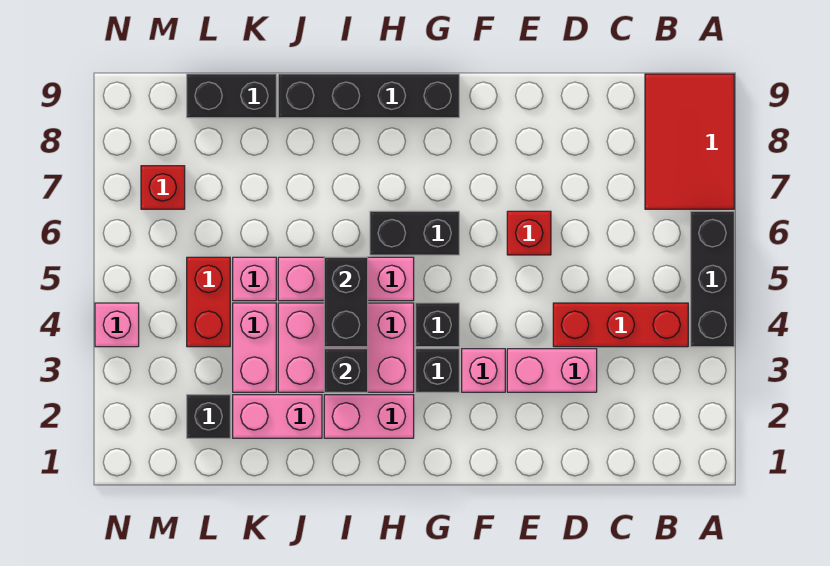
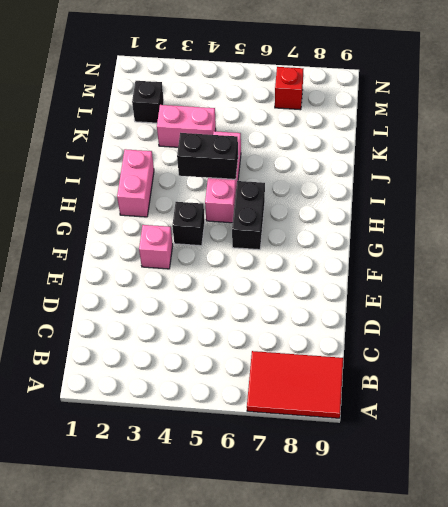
none -> black brick A4:A6 level 1
none -> red brick B4:D4 level 1
none -> pink brick D3:E3 level 1

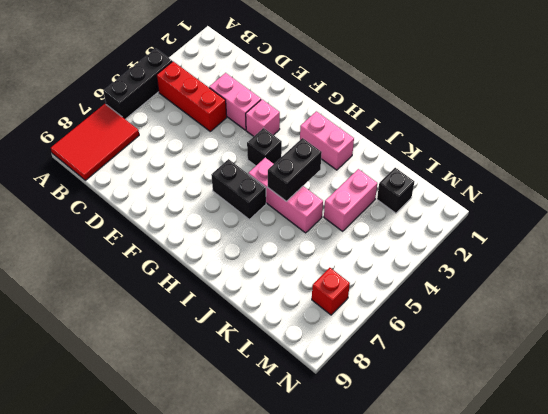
none -> red brick E6 level 1
none -> black brick G3 level 1
none -> black brick G9:J9 level 1

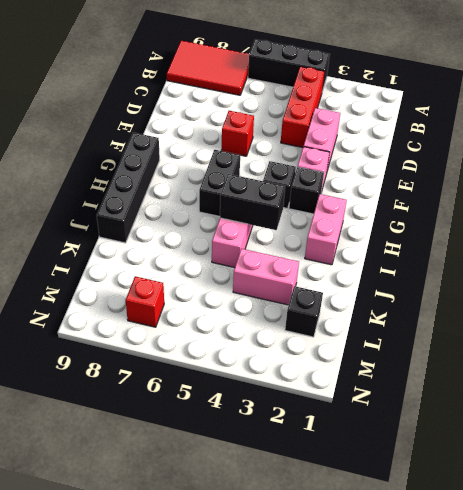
none -> pink brick H3:J4 level 1
none -> pink brick J2:K2 level 1
none -> pink brick K5 level 1

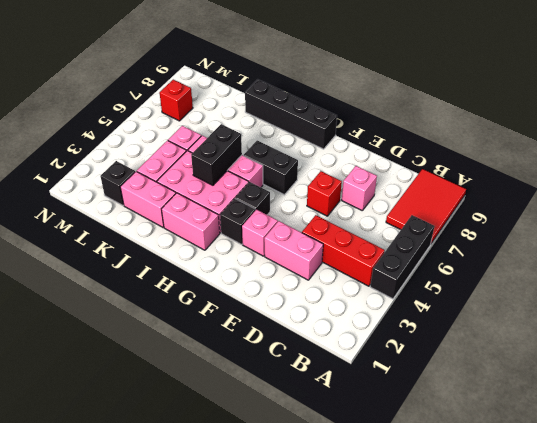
pink brick D7 level 1 -> pink brick N4 level 1
none -> black brick K9:L9 level 1
none -> red brick L4:L5 level 1
none -> black brick I3 level 2

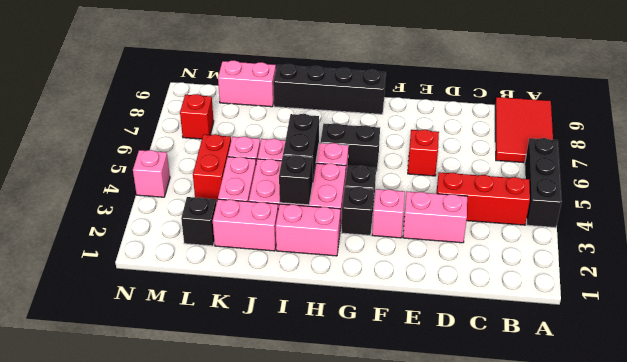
pink brick K9:L9 level 1 -> black brick K9:L9 level 1

